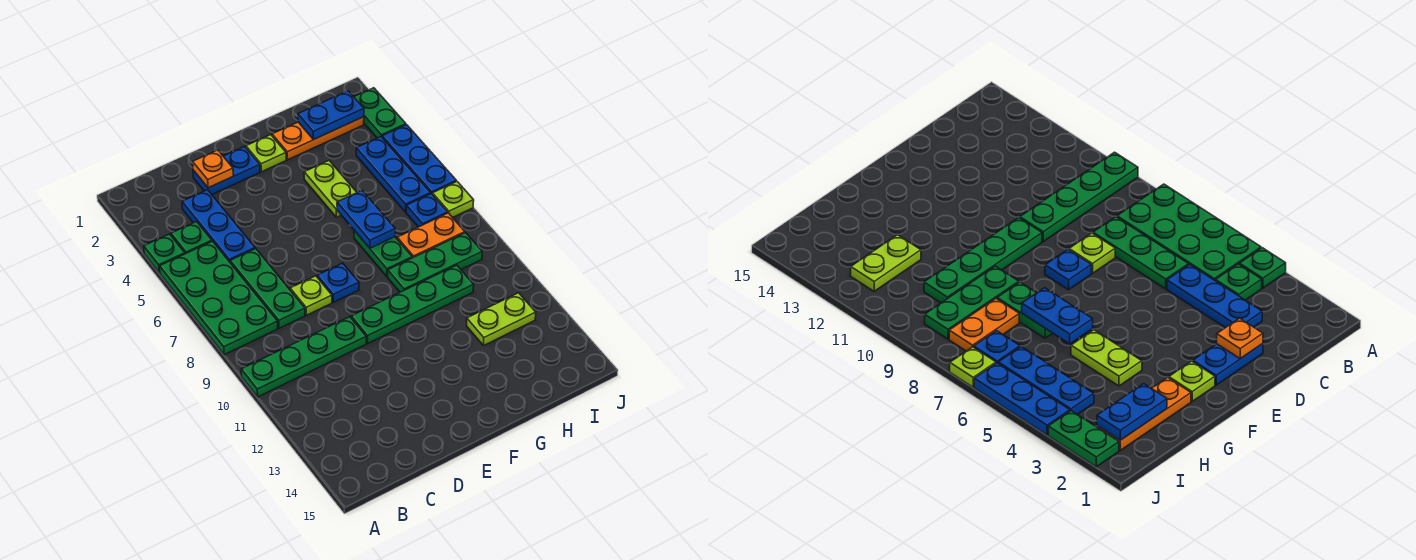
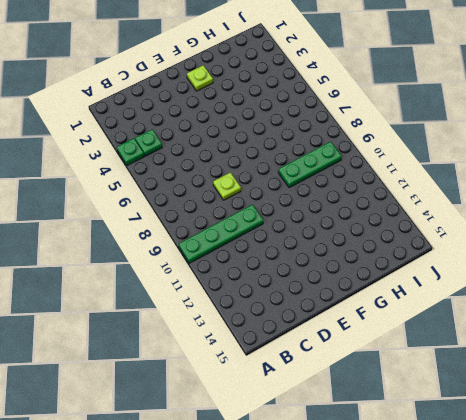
none -> green plate A5:B8 level 1
none -> blue plate C3:C5 level 1
none -> green plate C6:C8 level 1

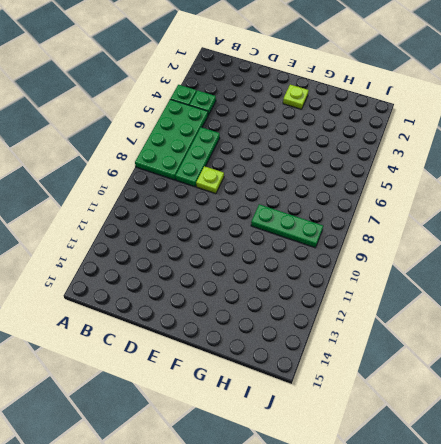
none -> green plate A10:D10 level 1
none -> blue plate C3:C5 level 1
none -> blue plate D2:E2 level 1

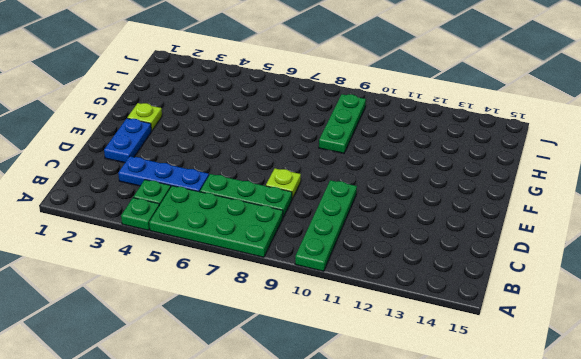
none -> blue plate E8 level 1
none -> green plate E10:H10 level 1
none -> orange plate G2:I2 level 1

